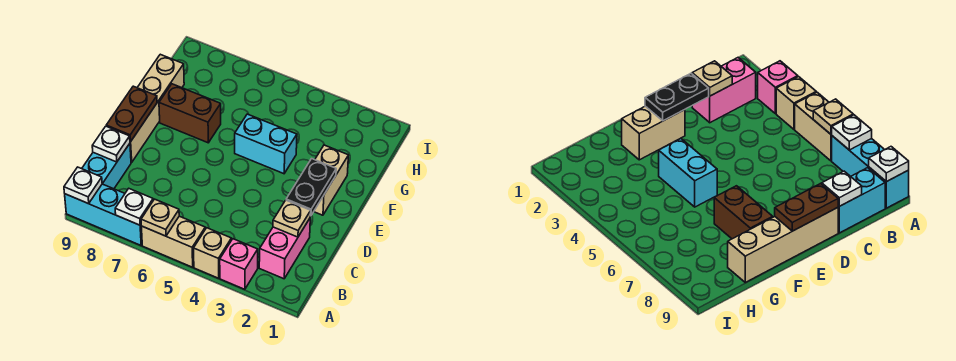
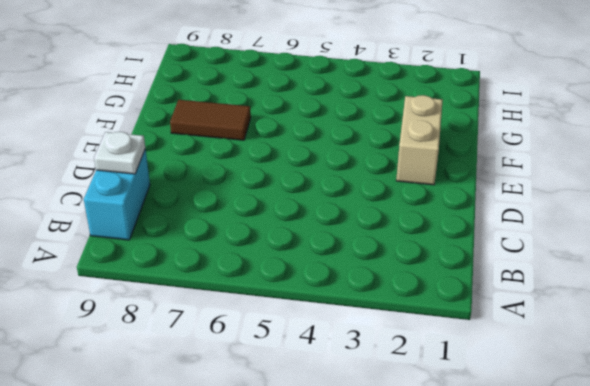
brown tile F7:F8 level 1 -> brown brick F7:F8 level 1
none -> pink brick A3 level 1
none -> tan brick A4 level 1
none -> tan brick A5:A6 level 1

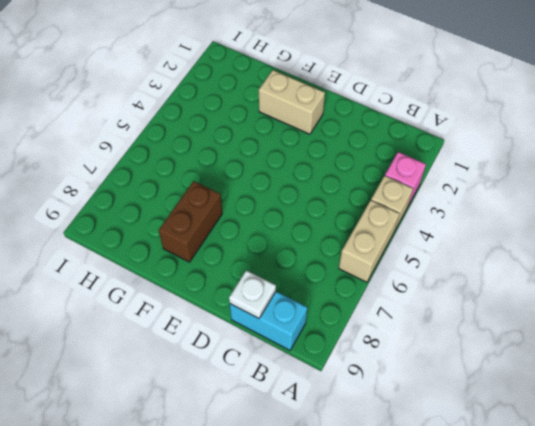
none -> cyan brick A7:A9 level 1
none -> pink brick B2:C2 level 1
none -> tan brick D9:G9 level 1

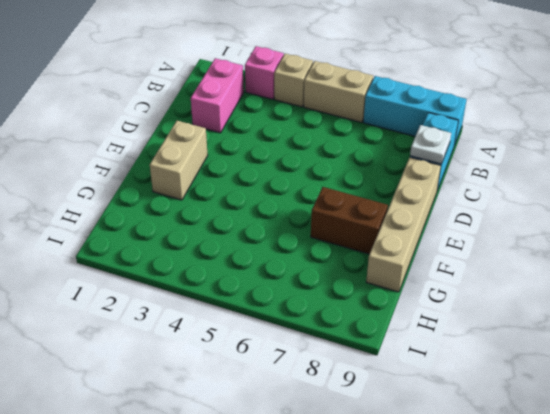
none -> cyan brick F4:F5 level 1
none -> tan plate A6 level 2
none -> white plate A7 level 2

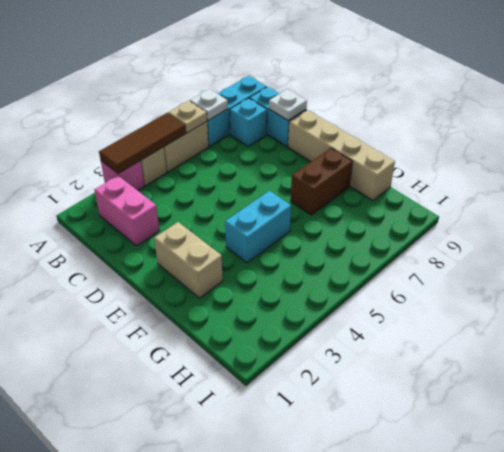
brown tile A3:A5 level 2 -> none
cyan brick B8 level 1 -> none
none -> white plate A9 level 2
none -> tan plate C2 level 2
none -> black plate D2:E2 level 2

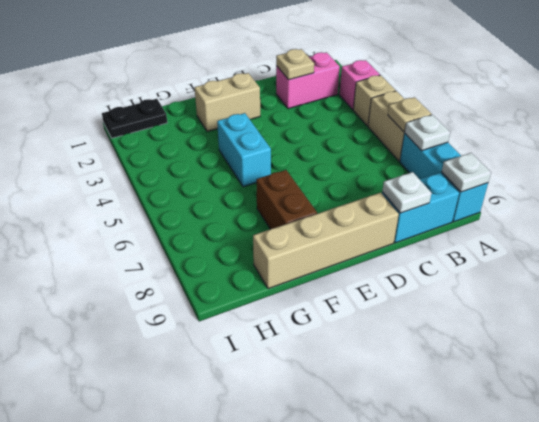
black plate H1:I1 level 1 -> black plate D2:E2 level 2
none -> brown plate D9:E9 level 2

